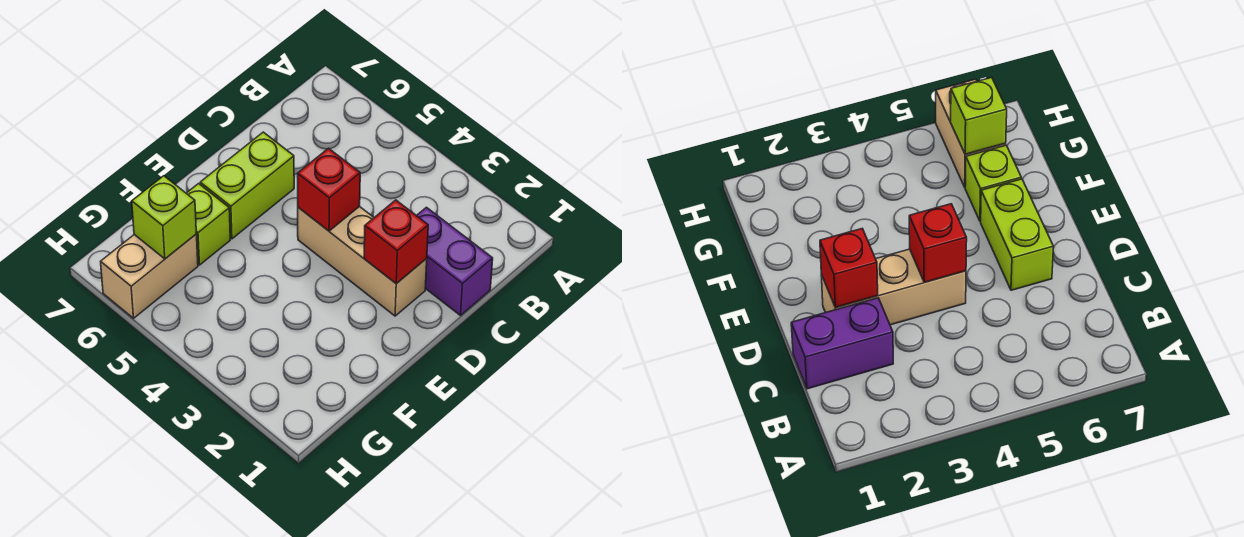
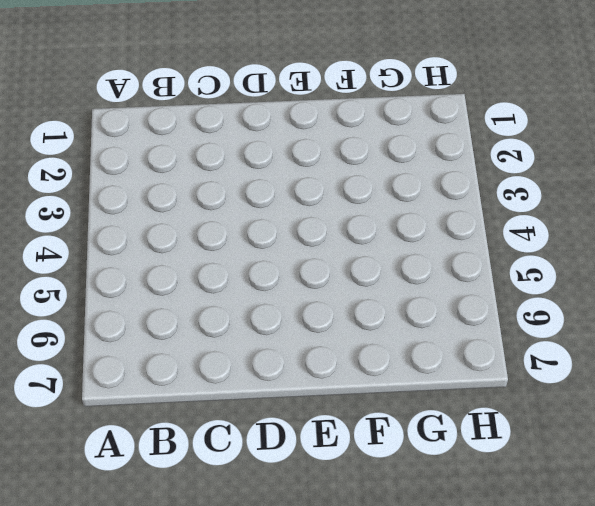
none -> purple brick C1:C2 level 1
none -> tan brick D2:D4 level 1

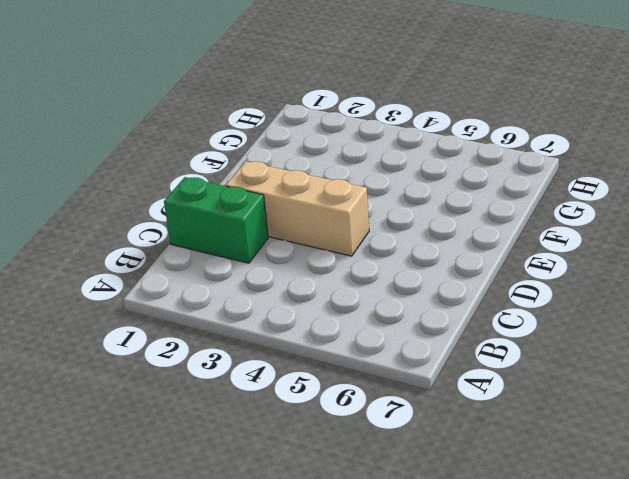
green brick C1:C2 level 1 -> purple brick C1:C2 level 1
none -> lime brick D6:E6 level 1
none -> lime brick F6 level 1

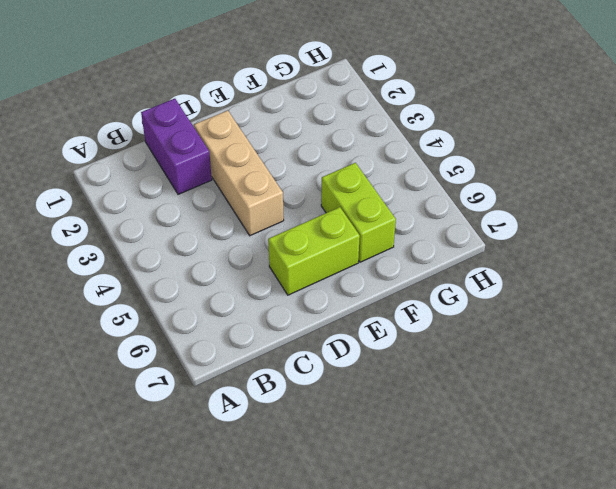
lime brick F5:F6 level 1 -> lime brick F6 level 1
none -> tan brick G6:H6 level 1
none -> red brick D2 level 2

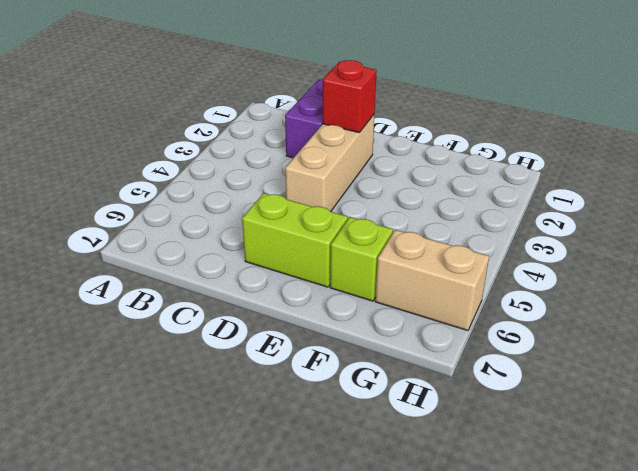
none -> red brick D4 level 2
none -> lime brick G6 level 2

